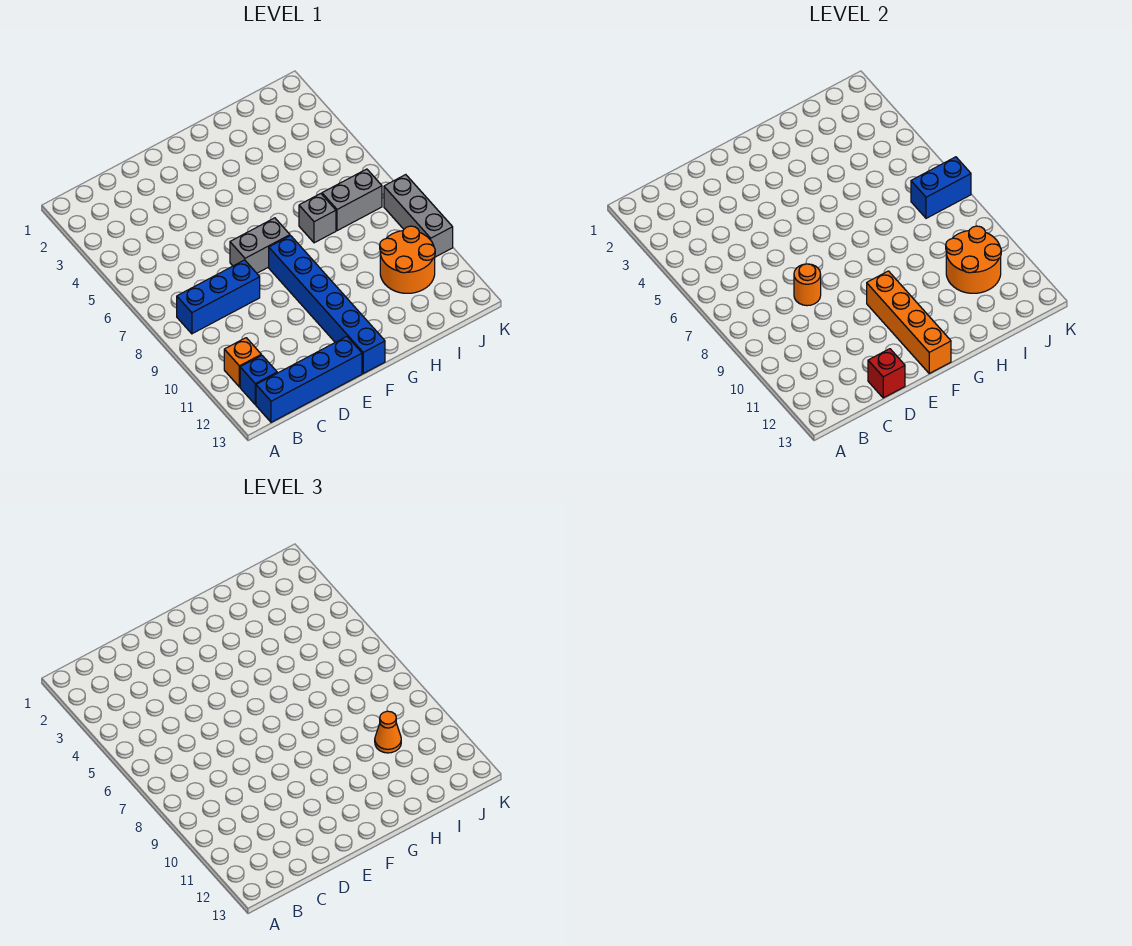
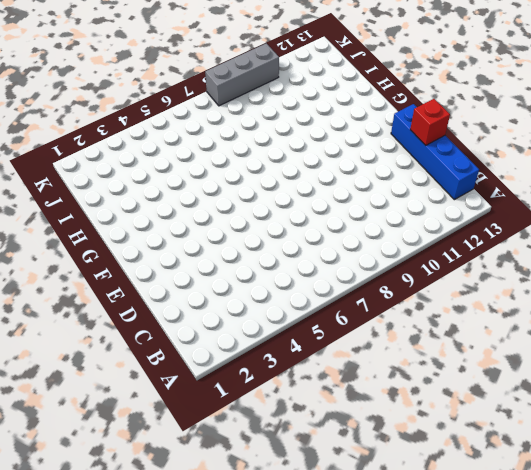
none -> blue brick B8:D8 level 1
none -> orange brick B11 level 1
none -> blue brick B12 level 1

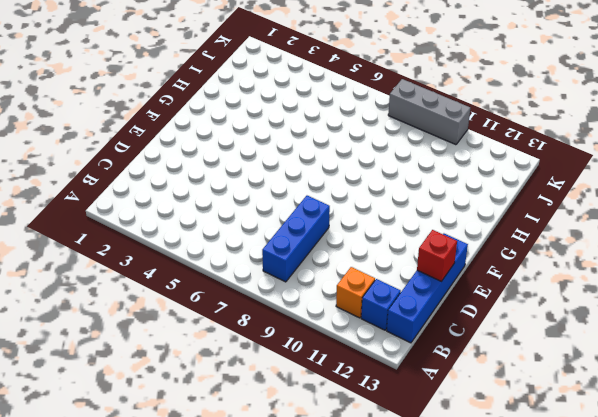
none -> grey brick E7:F7 level 1
none -> blue brick F8:F13 level 1
none -> grey brick H7 level 1

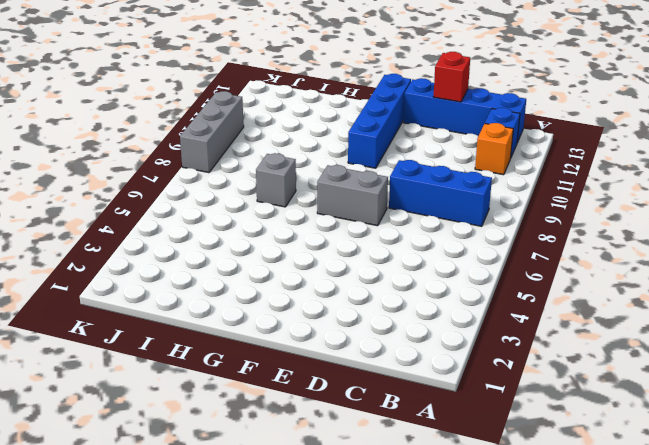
blue brick F10:F13 level 1 -> blue brick F8:F13 level 1
none -> grey brick I7:J7 level 1
none -> orange round brick I10:J11 level 1
none -> orange round brick D8 level 2

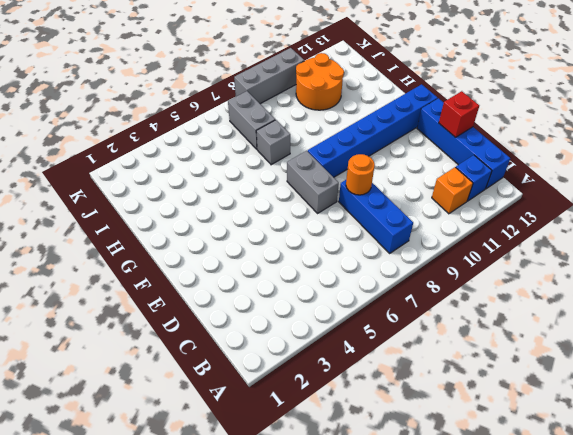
none -> orange brick F10:F13 level 2
none -> orange round brick I10:J11 level 2
none -> blue brick J7:K7 level 2

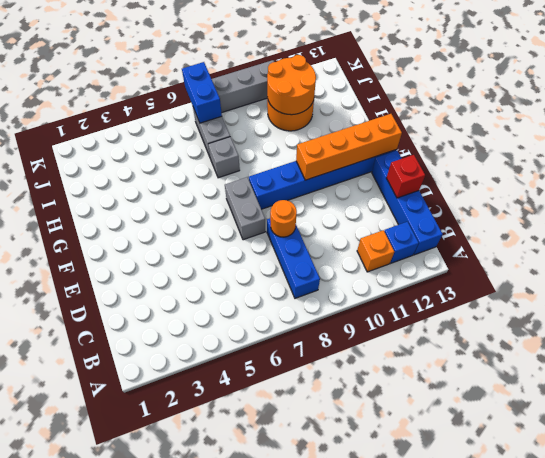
none -> orange cone I10 level 3

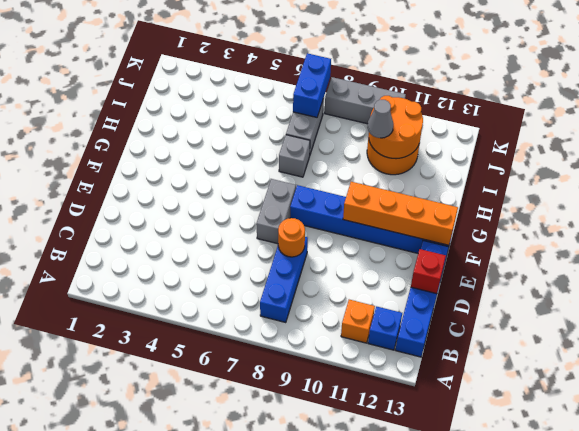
grey cone I10 level 3 -> orange cone I10 level 3

